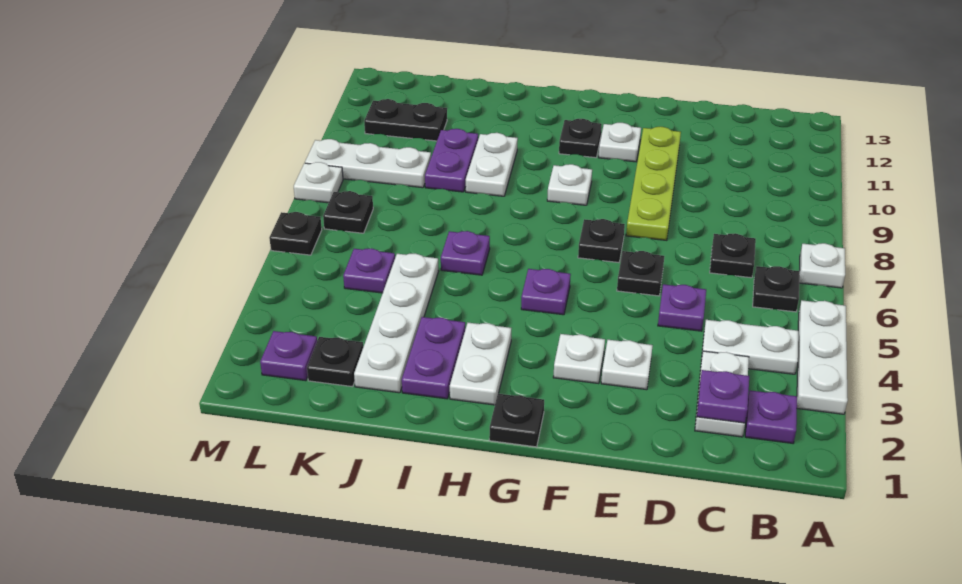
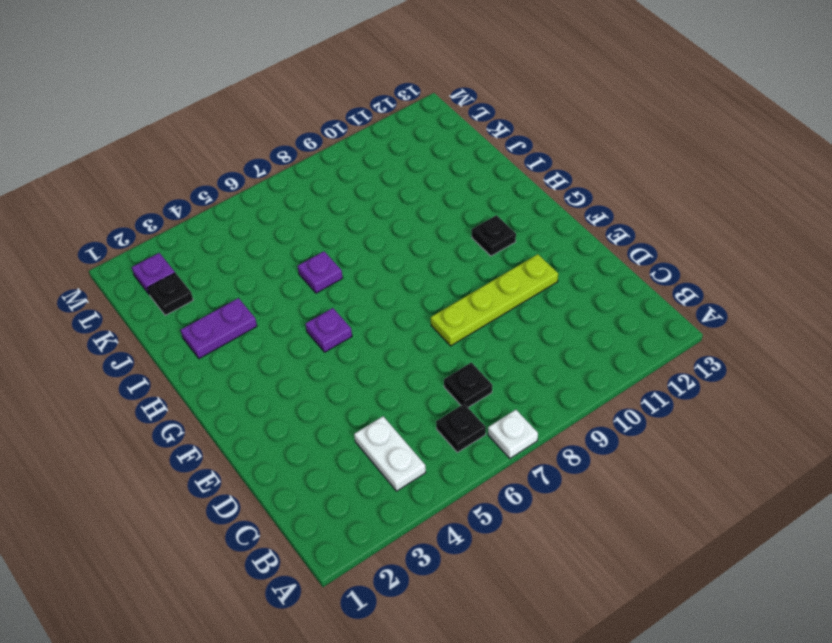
none -> white plate A3:A5 level 1
none -> purple plate B2 level 1
none -> white plate C2:C3 level 1
none -> purple plate D5 level 1

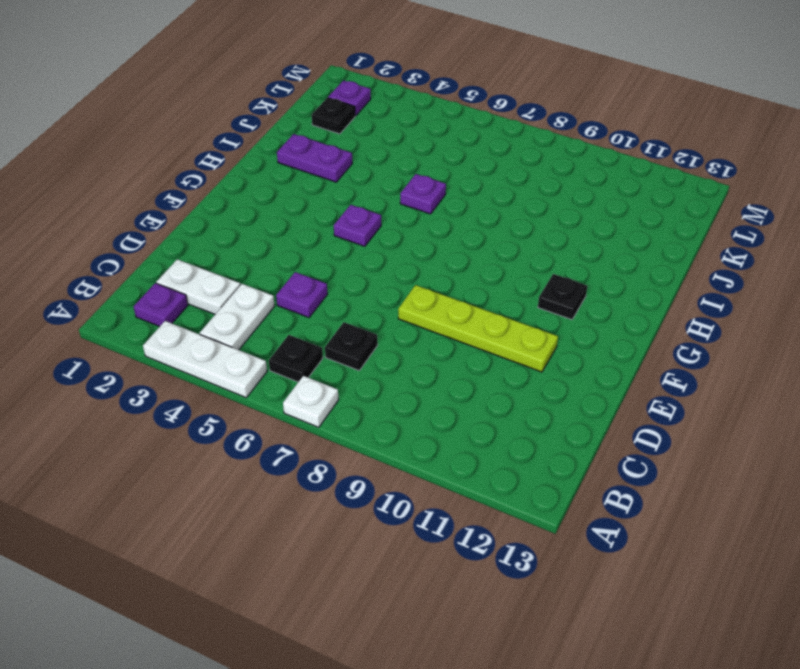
none -> white plate E3 level 1
none -> black plate E6 level 1
none -> white plate F3 level 1
none -> black plate F7 level 1

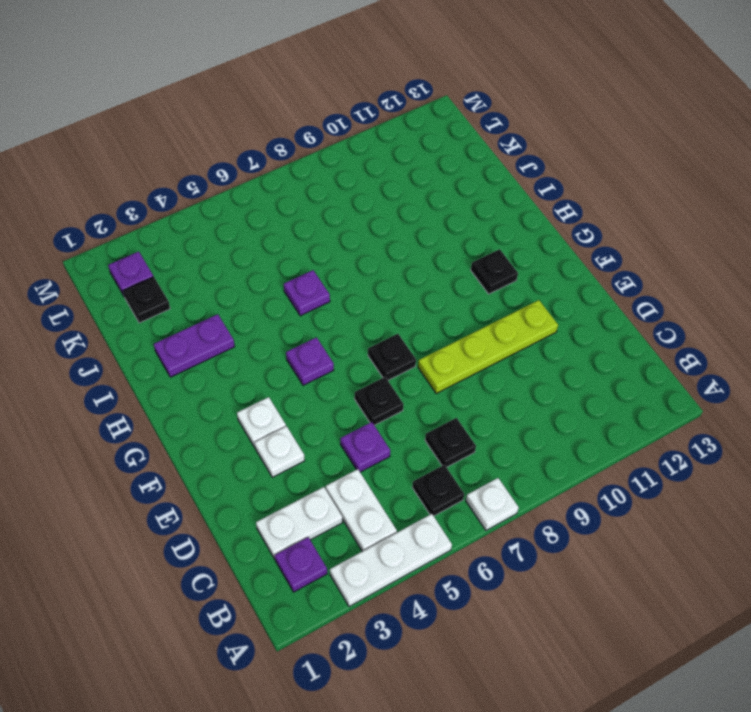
none -> white plate F11 level 1
none -> black plate G1 level 1
none -> white plate G9 level 1
none -> white plate H2:H3 level 1

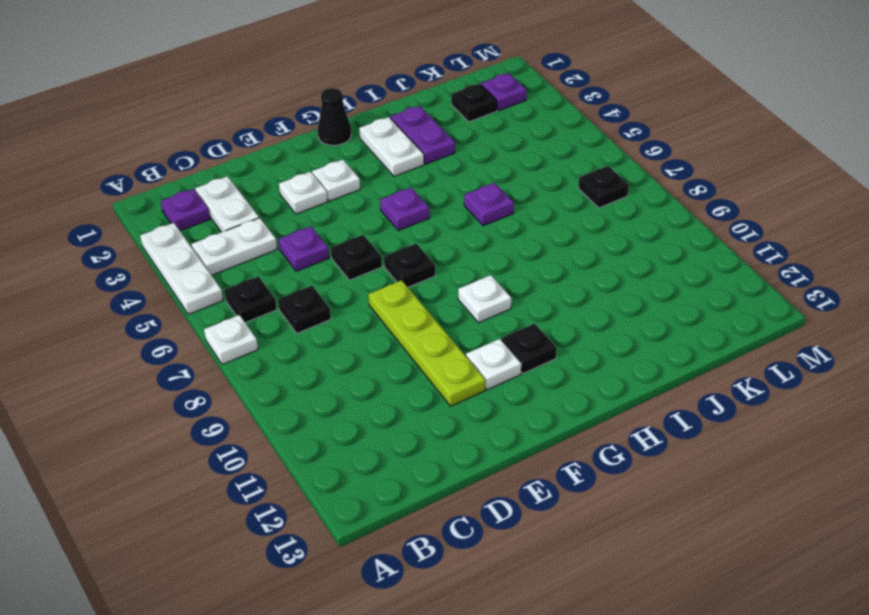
black cone G1 level 1 -> black plate G1 level 1
none -> white plate I9:I10 level 1
none -> white plate J2:J5 level 1
none -> purple plate J9:J10 level 1
none -> purple plate K5 level 1

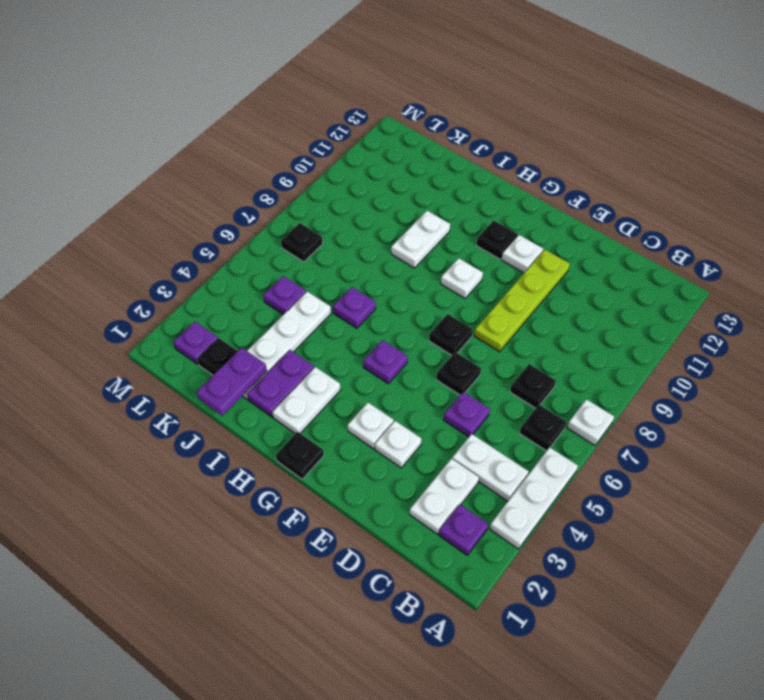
purple plate J1:J2 level 2 -> purple plate J9:J10 level 1
none -> white plate K9:M9 level 1
none -> black plate K11:L11 level 1
none -> black plate M6 level 1
none -> white plate M8 level 1

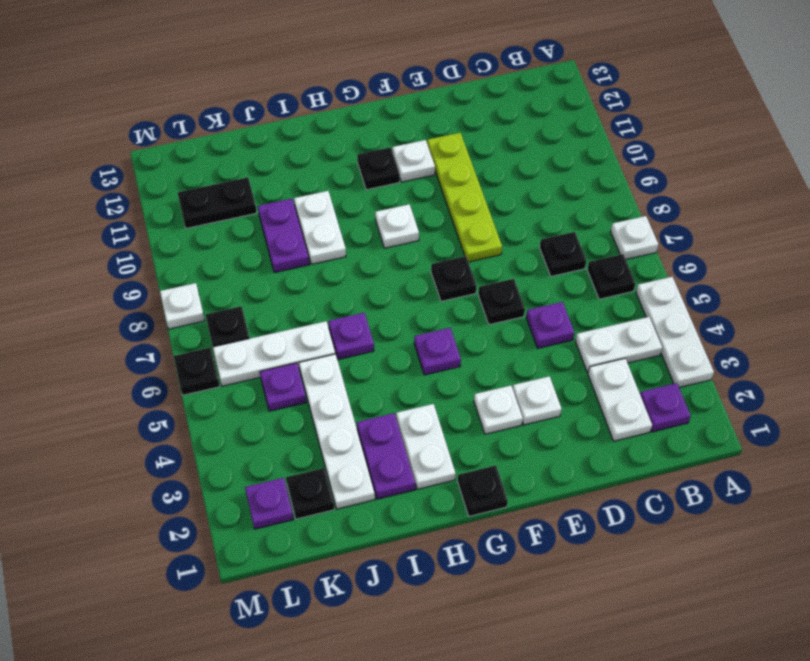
white plate J6:L6 level 1 -> white plate K9:M9 level 1
none -> purple plate C2 level 2

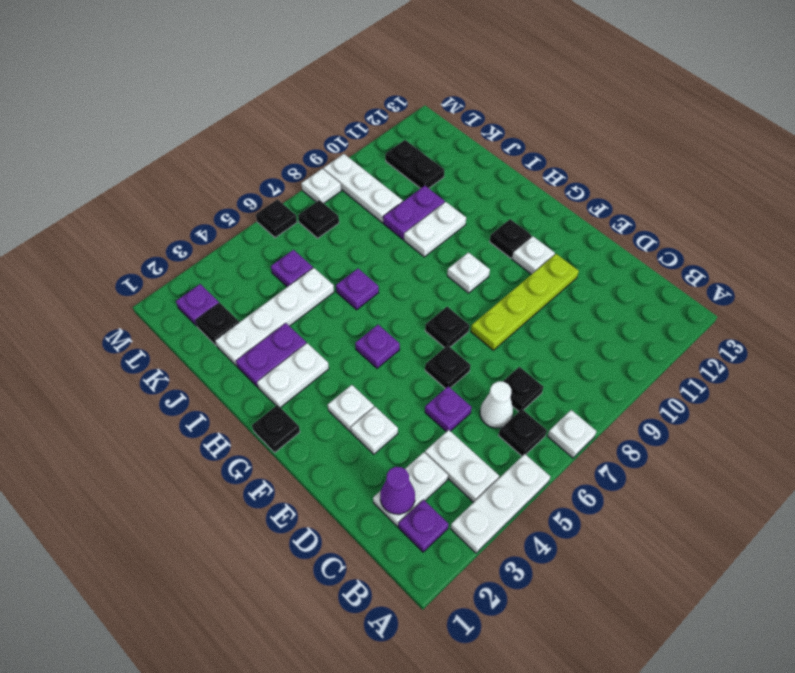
purple cone C2 level 2 -> purple plate C2 level 2
white cone C6 level 1 -> none

